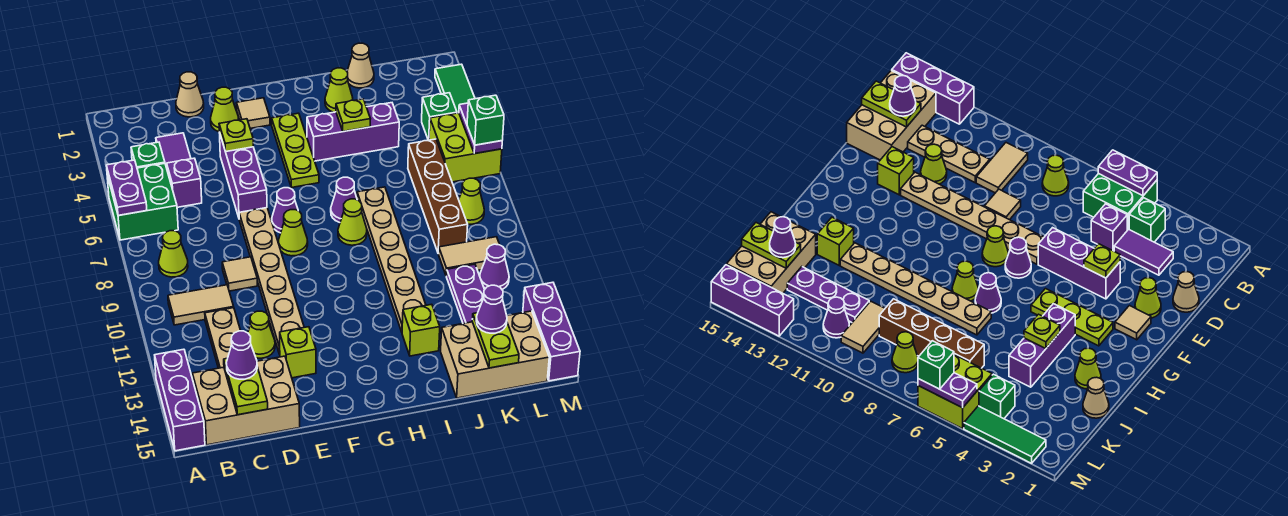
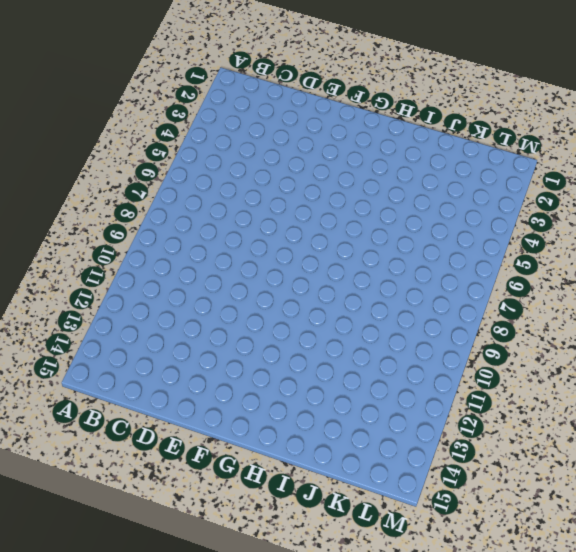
none -> green brick A5:B6 level 1
none -> purple brick A13:A15 level 1
none -> green brick B4 level 1
none -> lime cone B8 level 1

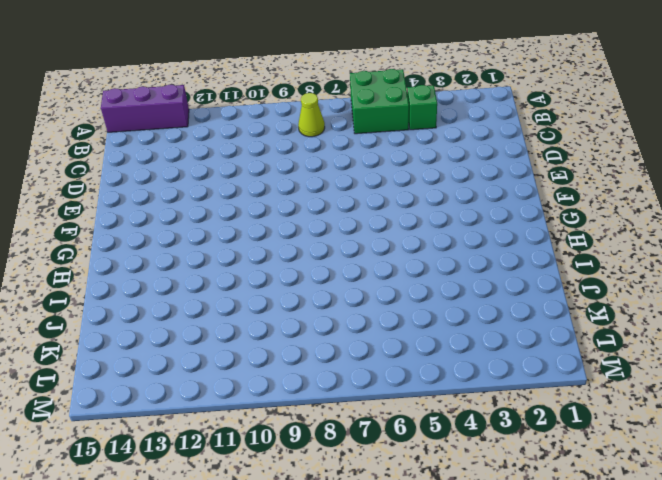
none -> tan tile B10:C10 level 1
none -> tan brick B14:D15 level 1
none -> purple tile C3:C4 level 1
none -> purple brick C5 level 1

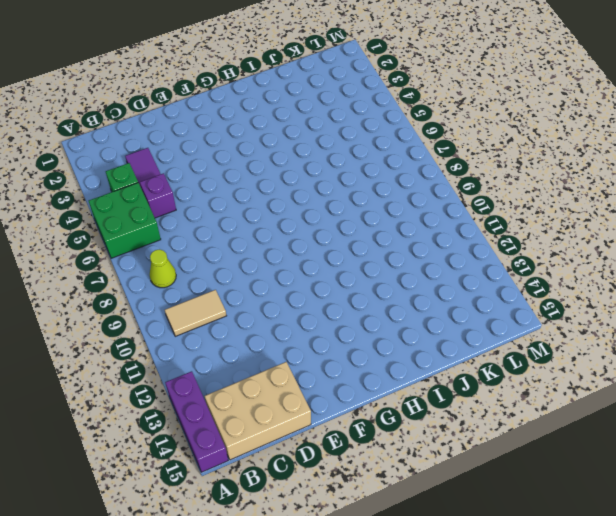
none -> tan plate C11:C13 level 1
none -> tan cone D1 level 1
none -> tan tile D9 level 1
none -> lime cone D12 level 1

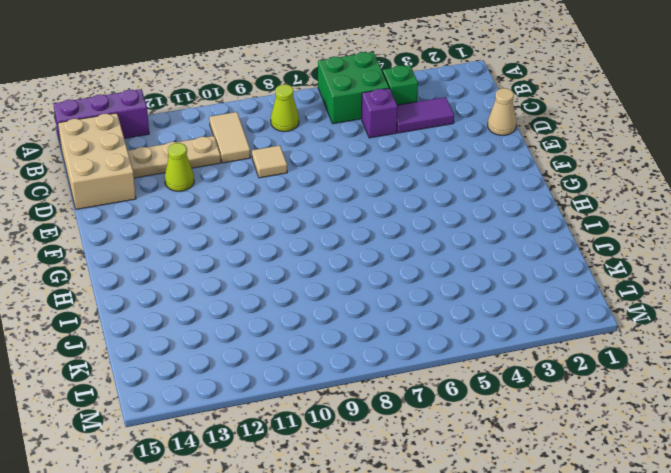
none -> lime cone E2 level 1
none -> purple brick E4:E6 level 1
none -> tan plate E7:E12 level 1
none -> lime brick E13 level 1

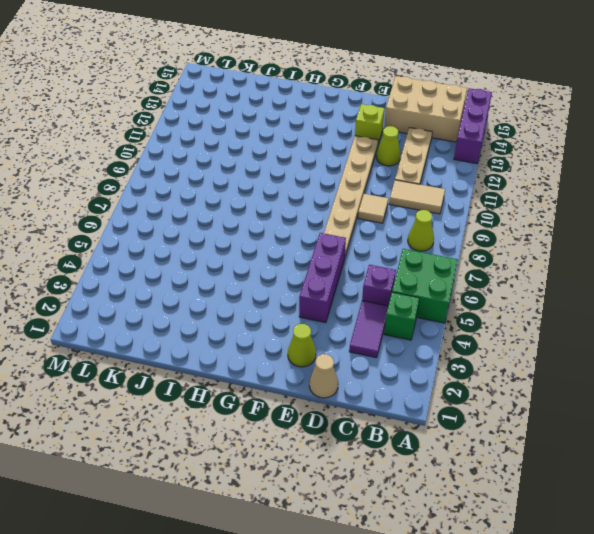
none -> tan tile F2 level 1
none -> purple cone F7 level 1
none -> lime cone F8 level 1
none -> lime plate G3:G5 level 1

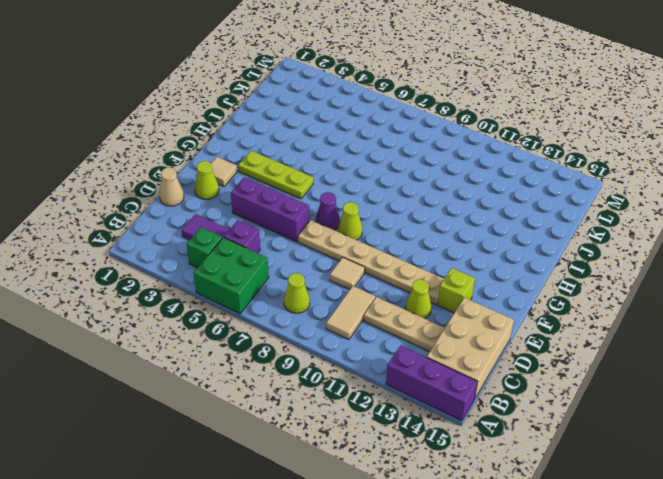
none -> purple brick H4:J4 level 1
none -> purple cone H7 level 1
none -> lime cone H8 level 1
none -> lime cone I2 level 1

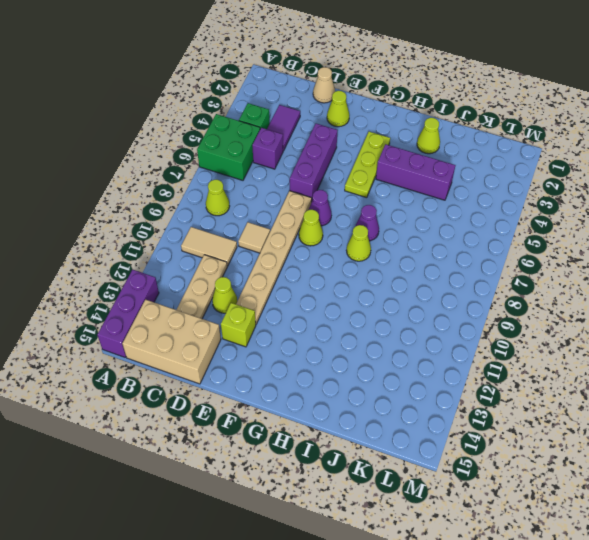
none -> tan tile F2 level 1
none -> tan plate I7:I12 level 1
none -> lime brick I13 level 1
none -> tan cone J1 level 1

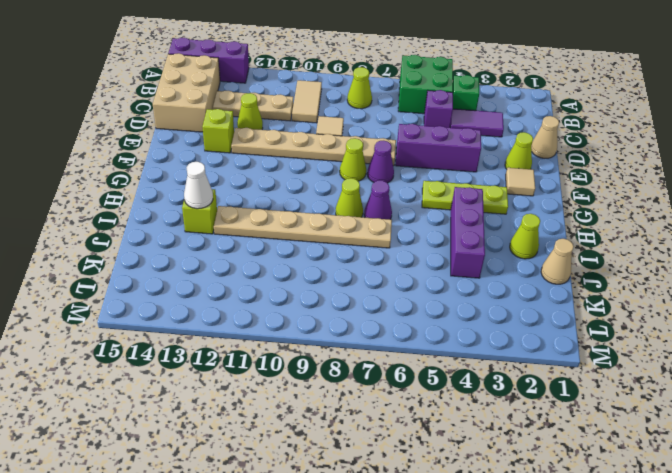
white cone I13 level 2 -> none
none -> tan brick J14:L15 level 1
none -> brown brick K6:K9 level 1
none -> tan tile K10:L10 level 1
none -> purple plate K11:K13 level 1

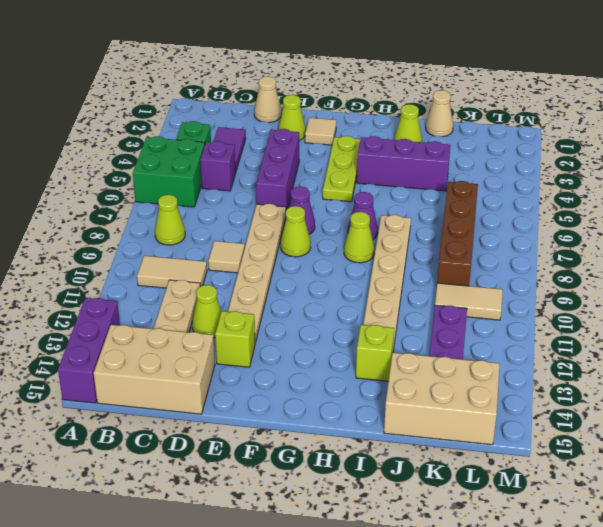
none -> green brick L4 level 1
none -> lime brick L5:M6 level 1
none -> lime cone L8 level 1
none -> purple cone L11 level 1

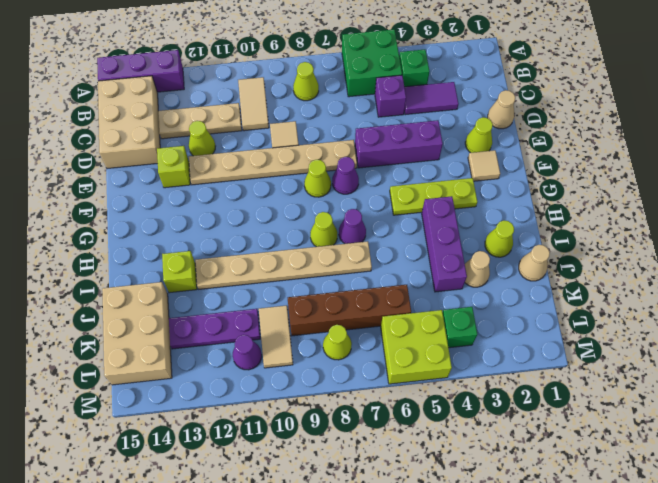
tan cone J3 level 1 -> none
none -> green tile M2:M4 level 1
none -> purple brick M13:M15 level 1
none -> purple plate A5:A6 level 2
none -> lime plate C14:C15 level 2

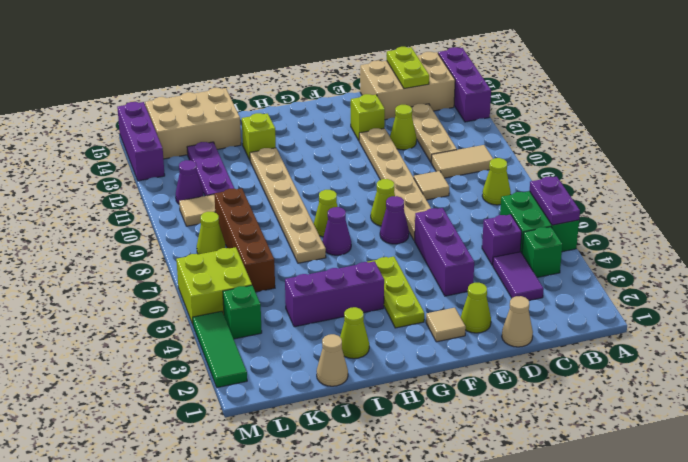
none -> lime plate E4 level 2
none -> lime plate I4 level 2
none -> lime plate K14:K15 level 2
none -> purple plate M5:M6 level 2

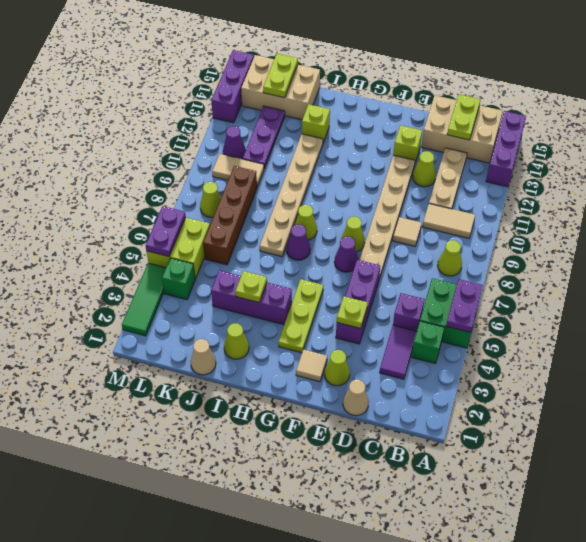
none -> purple cone C14 level 3
none -> purple cone K14 level 3
none -> green brick M6 level 3

